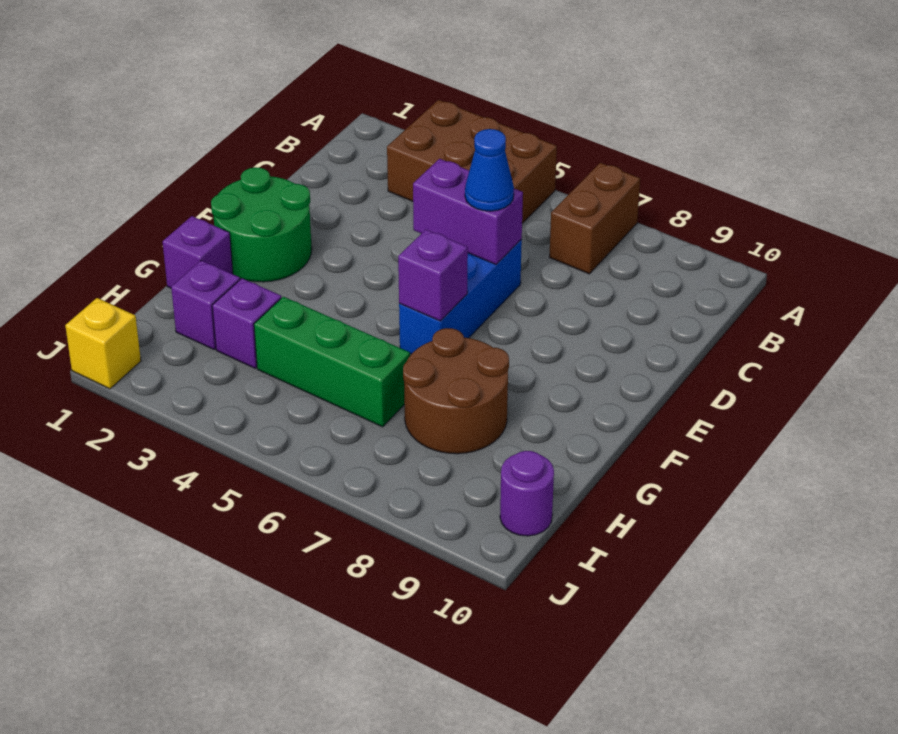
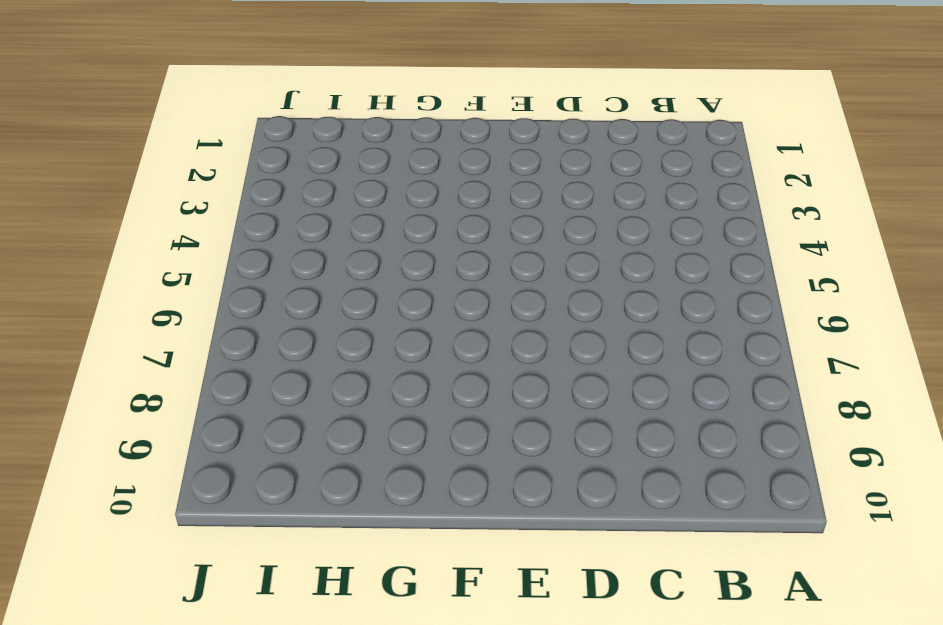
none -> brown brick A3:B5 level 1
none -> brown brick A7:B7 level 1
none -> blue brick D6:F6 level 1

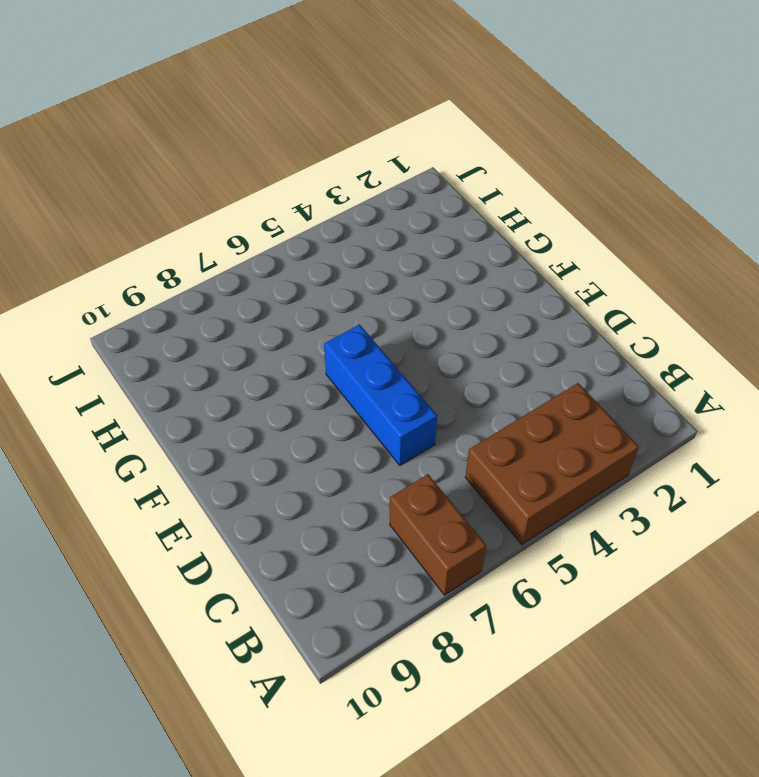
none -> green round brick E1:F2 level 1
none -> purple brick G1 level 1
none -> brown round brick G7:H8 level 1

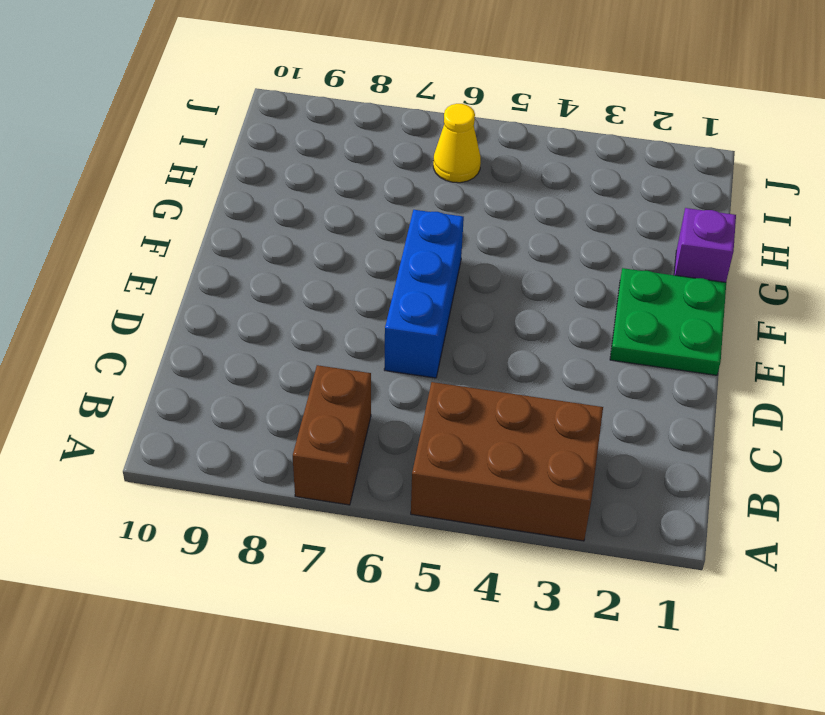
green plate E1:F2 level 1 -> green round brick E1:F2 level 1
yellow cone I6 level 1 -> none
none -> brown round brick G7:H8 level 1
none -> purple brick H2 level 1
none -> purple brick H3 level 1

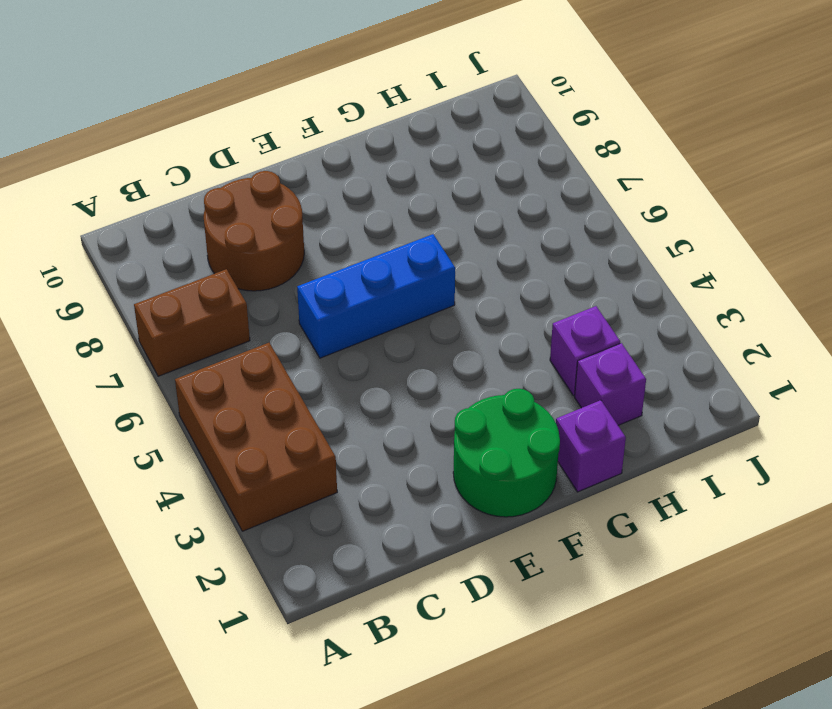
brown round brick C8:D9 level 1 -> brown round brick G7:H8 level 1
none -> green brick H4:H6 level 1
none -> purple round brick I10 level 1
none -> yellow brick J1 level 1

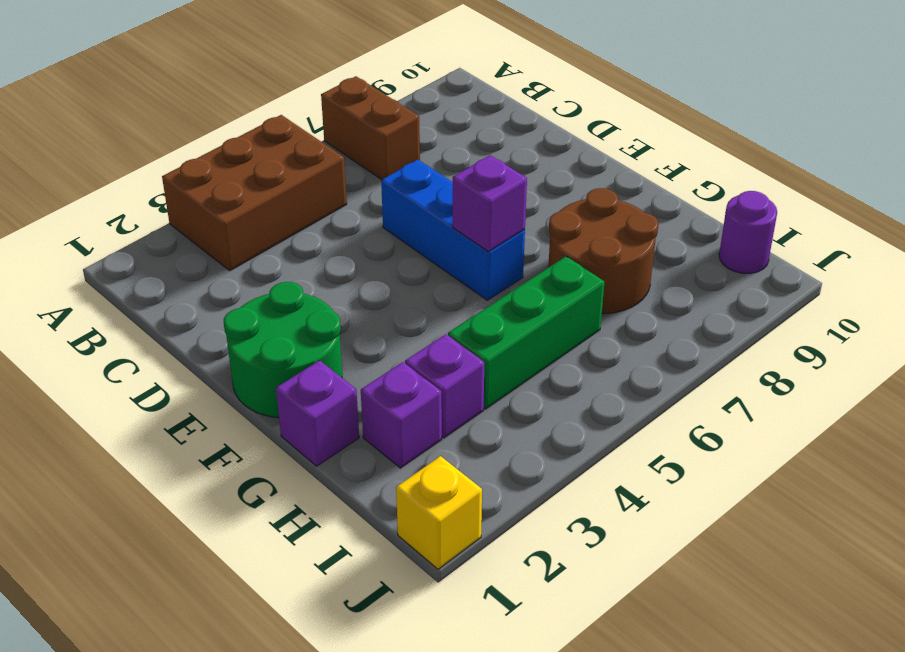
none -> purple brick D5:D6 level 2
none -> blue cone D6 level 3

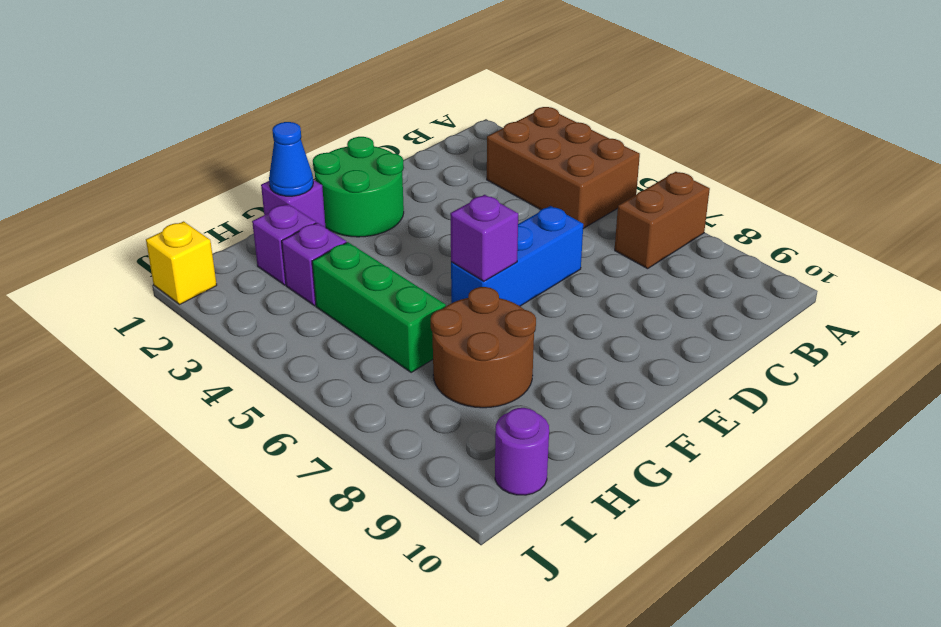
blue cone G1 level 2 -> blue cone D6 level 3
none -> purple brick D5:D6 level 2

